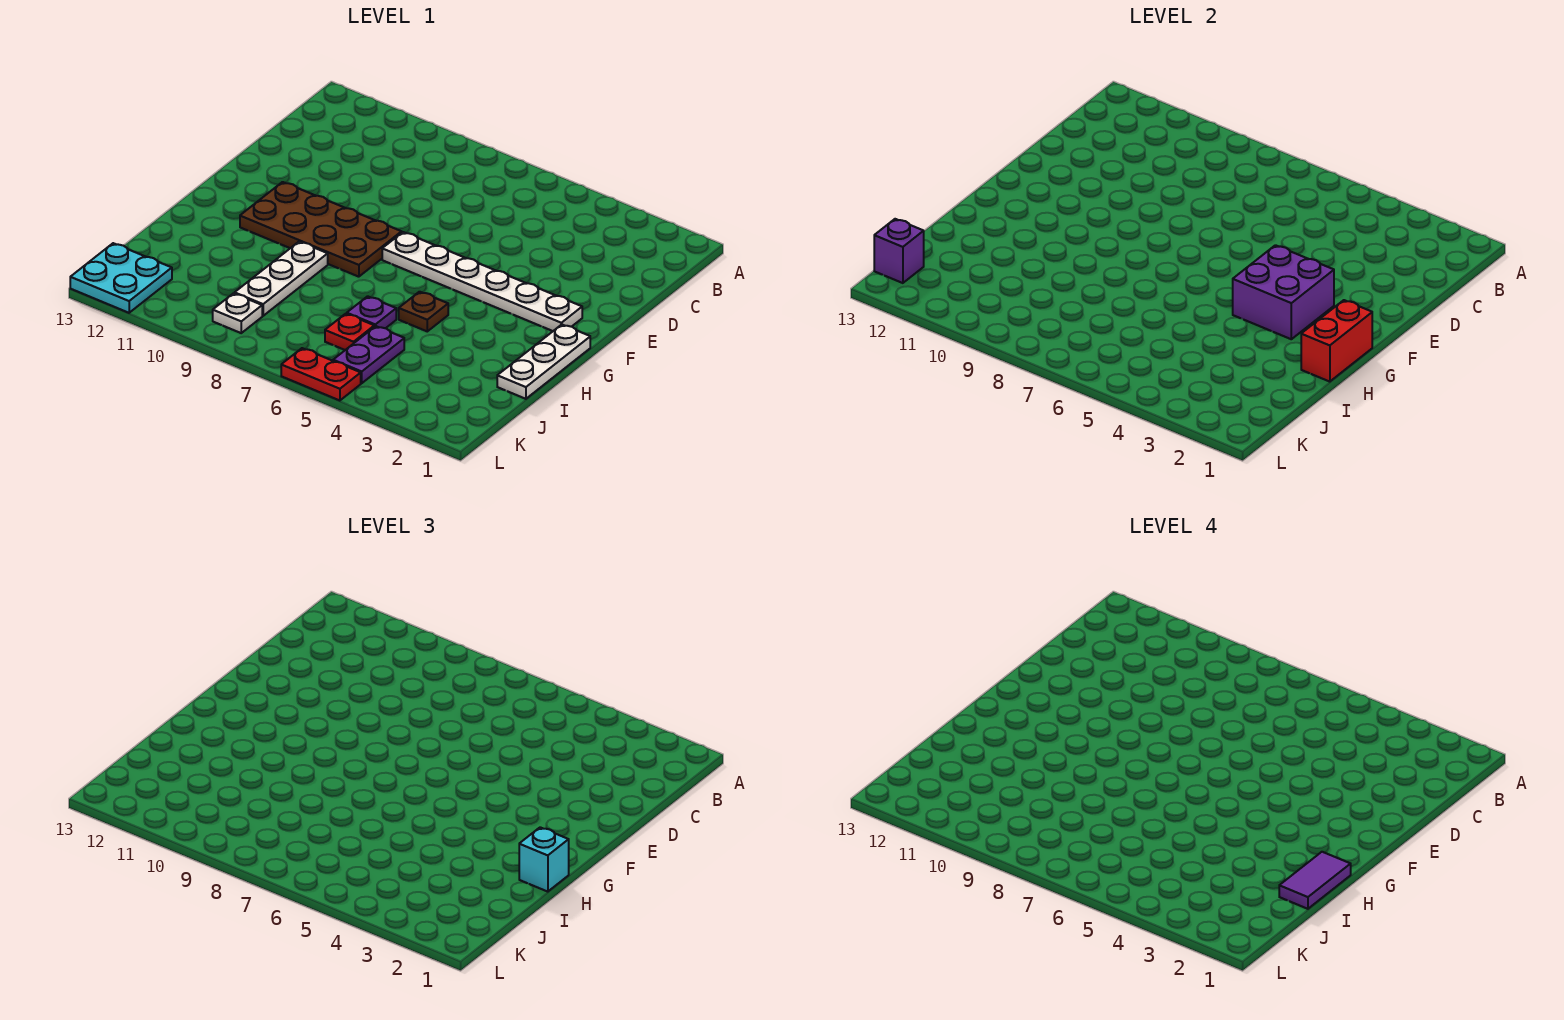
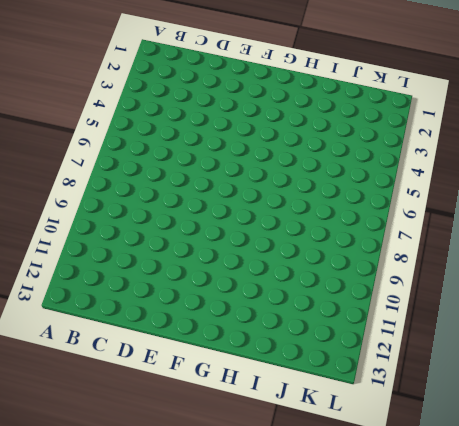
none -> white plate F2:F7 level 1
none -> brown plate F8:G11 level 1
none -> white plate G1:I1 level 1

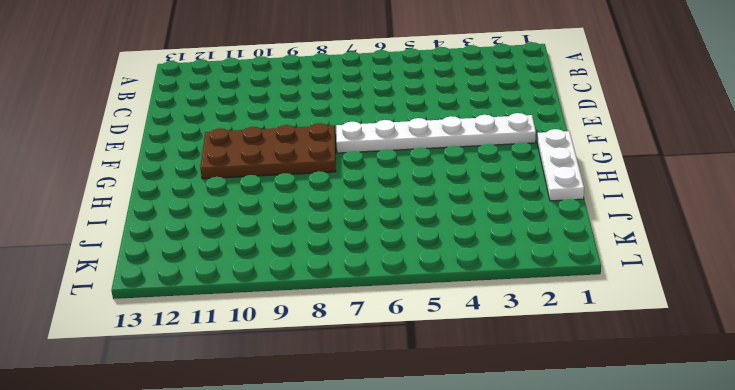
none -> brown plate H5 level 1
none -> white plate H9:J9 level 1
none -> purple plate I6 level 1

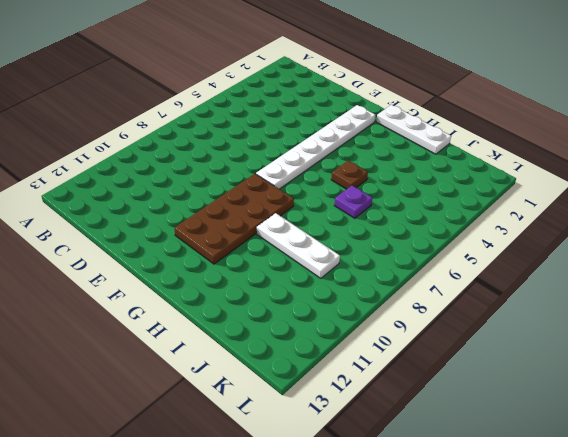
none -> purple plate J5:K5 level 1
none -> red plate J6 level 1
none -> white plate K9 level 1

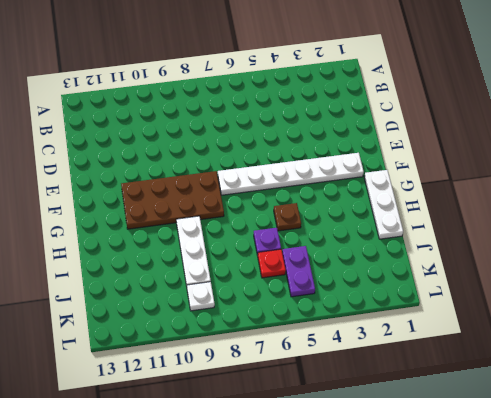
none -> cyan plate K12:L13 level 1
none -> red plate L5:L6 level 1
none -> purple brick F3:G4 level 2

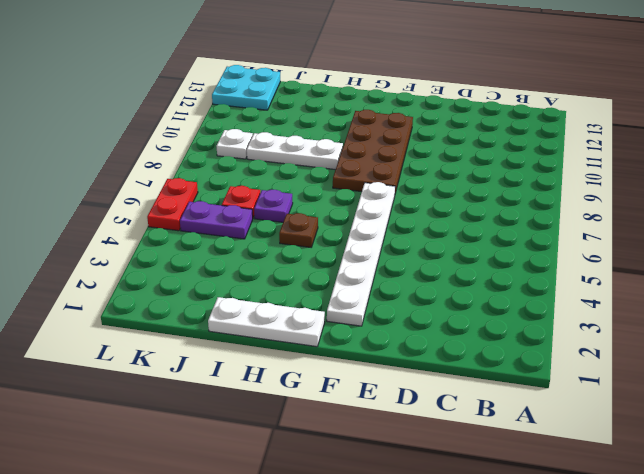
none -> purple brick F3:G4 level 2
none -> red brick G1:H1 level 2
none -> purple brick K13 level 2

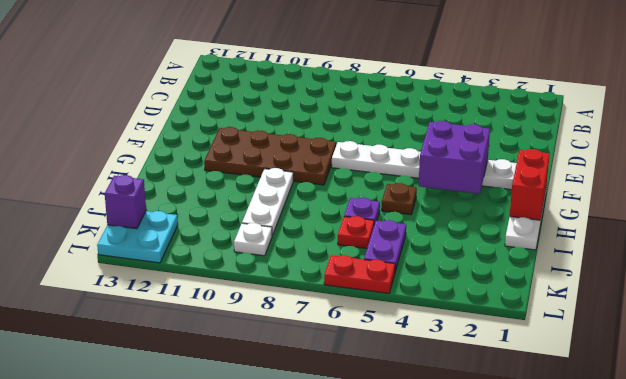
none -> cyan brick H1 level 3
none -> purple tile H1:I1 level 4

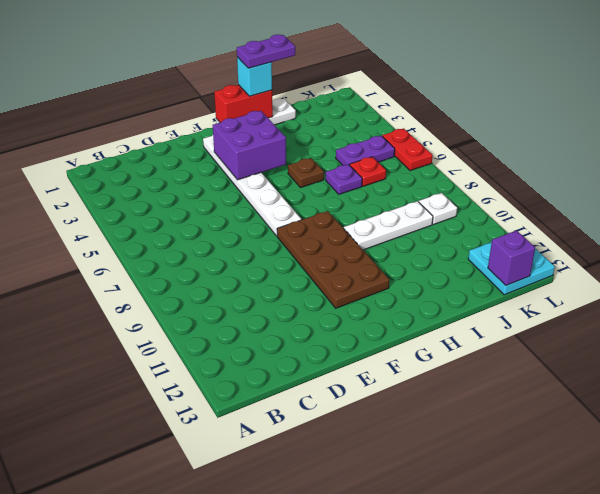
purple plate H1:I1 level 4 -> purple tile H1:I1 level 4

